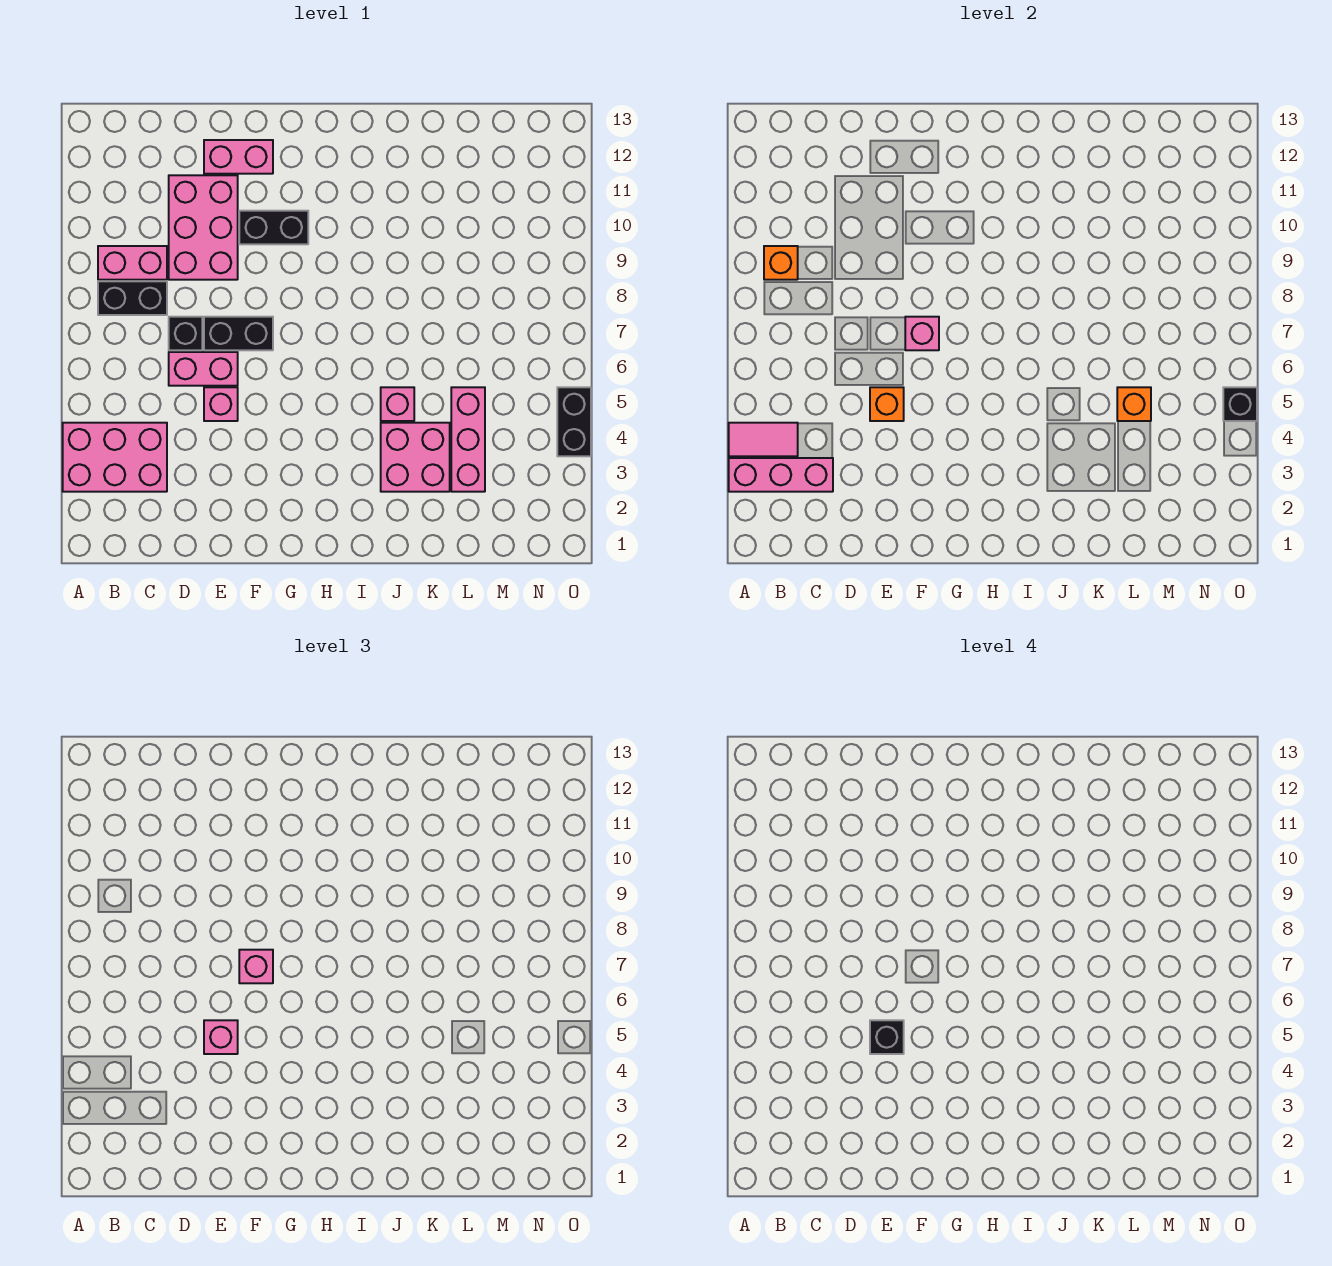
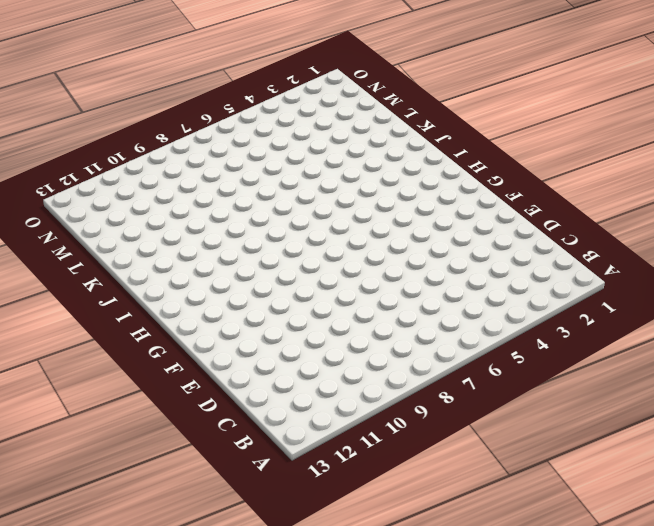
none -> pink brick A3:C4 level 1
none -> black brick B8:C8 level 1
none -> pink brick B9:C9 level 1

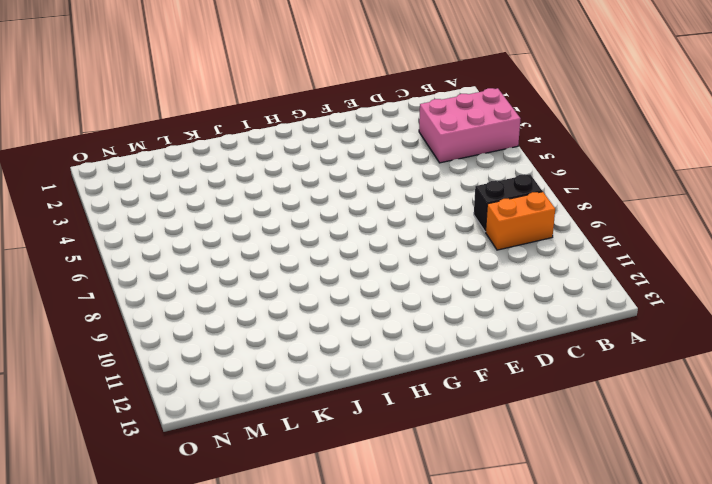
orange brick B9:C9 level 1 -> pink brick B9:C9 level 1
none -> pink brick D6:E6 level 1
none -> black brick D7 level 1
none -> pink brick D9:E11 level 1

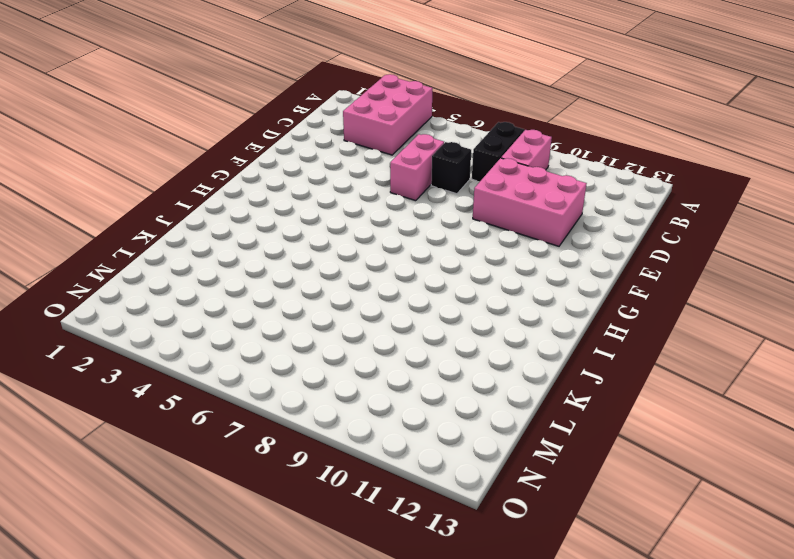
none -> pink brick E5 level 1
none -> black brick E7:F7 level 1
none -> pink brick E12:F12 level 1

